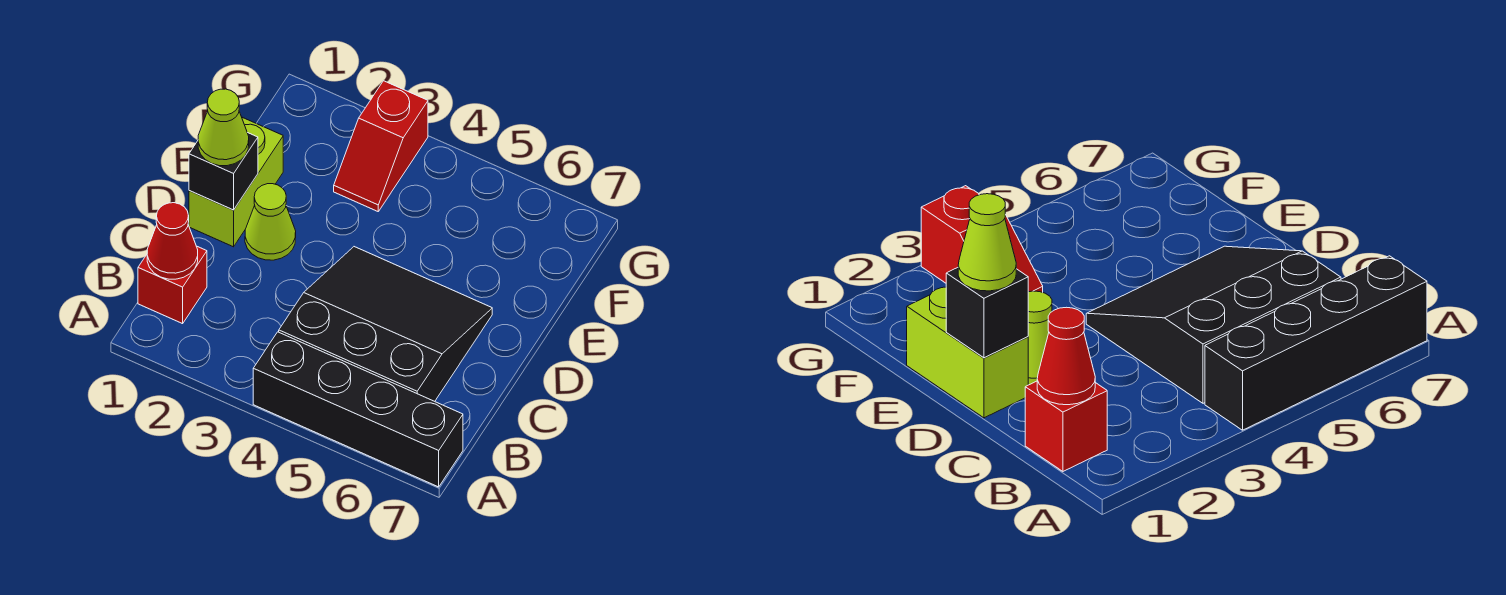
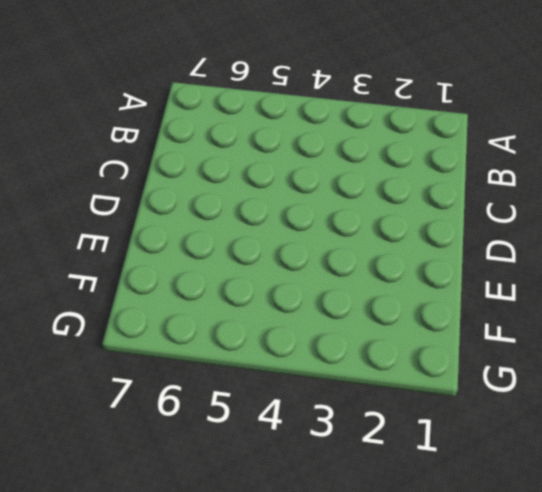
none -> black brick A4:A7 level 1
none -> red brick B1 level 1

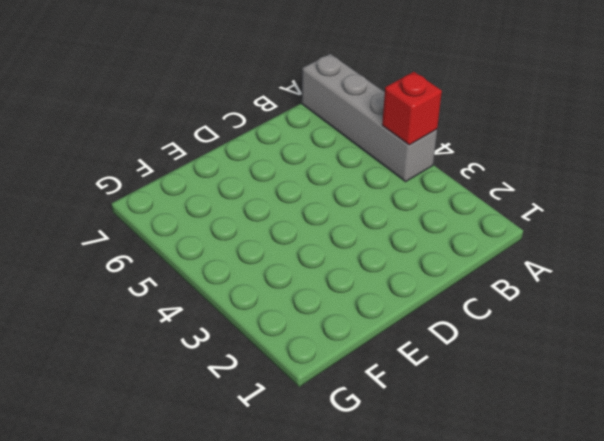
grey brick A4:A7 level 1 -> black brick A4:A7 level 1
red brick A4 level 2 -> red brick B1 level 1
none -> black slope B4:D6 level 1 top B
none -> lime brick D1:E1 level 1

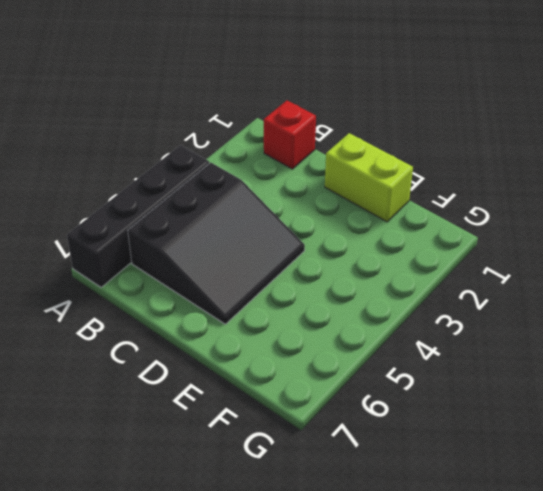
none -> lime cone D2 level 1
none -> red slope F3:G3 level 1 top G

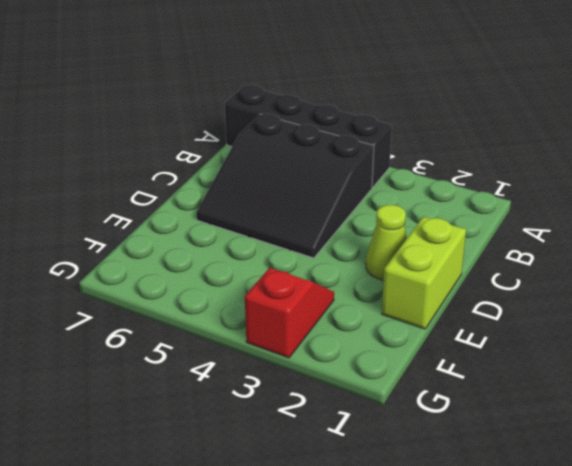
none -> red brick B1 level 1
none -> red cone B1 level 2

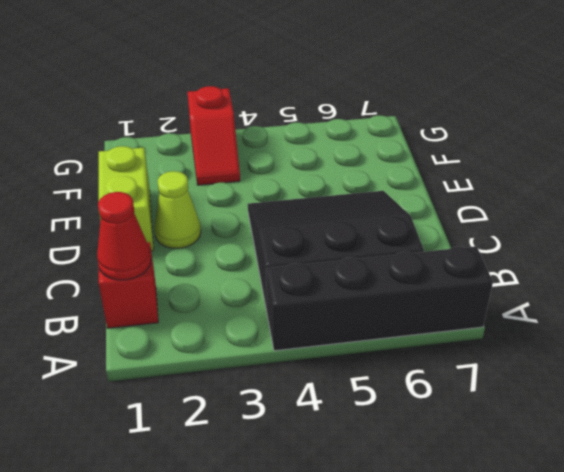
none -> black brick D1 level 2
none -> lime cone D1 level 3

